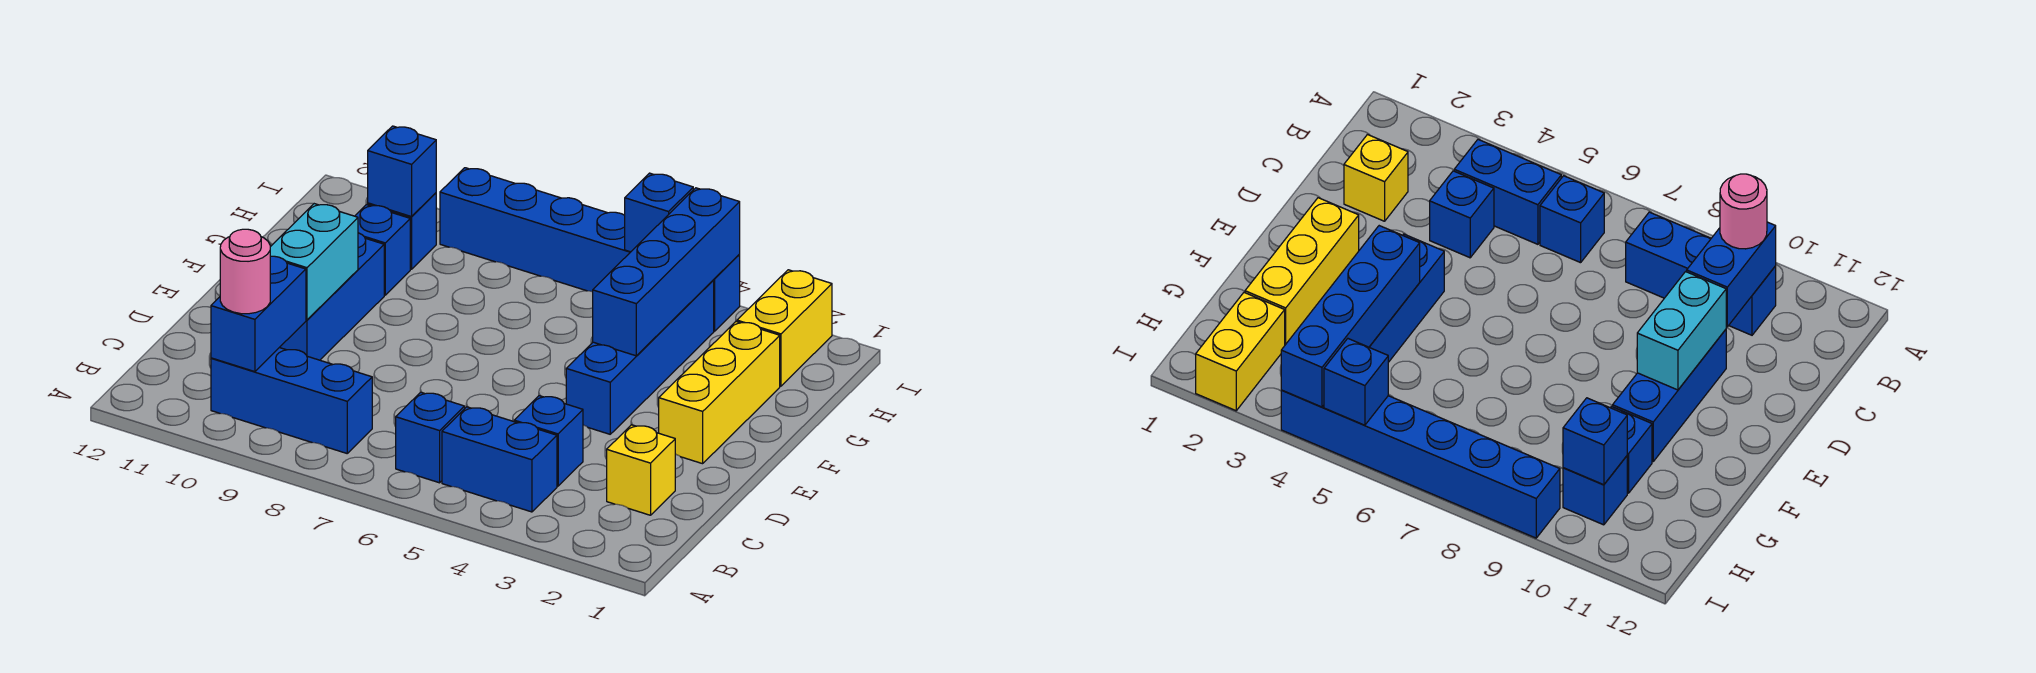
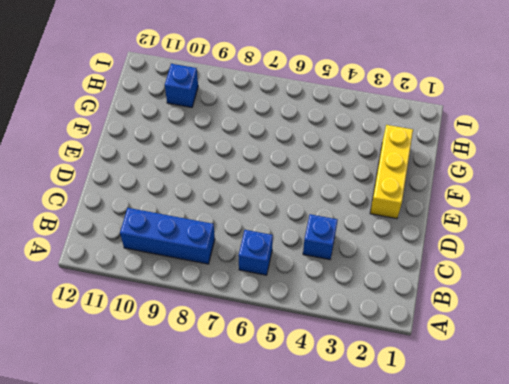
none -> blue brick B4:B5 level 1
none -> yellow brick C2 level 1
none -> blue brick D10:F10 level 1

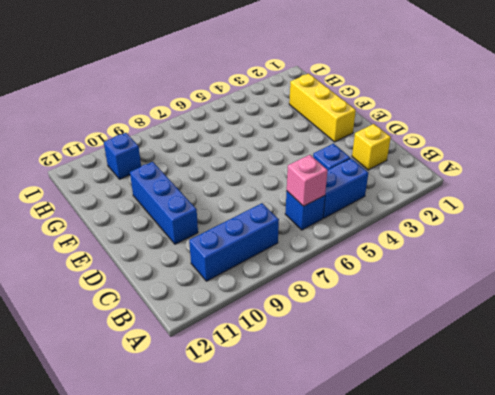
pink brick B6 level 2 -> none
none -> blue brick E4:H4 level 1
none -> blue brick G10 level 1
none -> yellow brick H2:I2 level 1

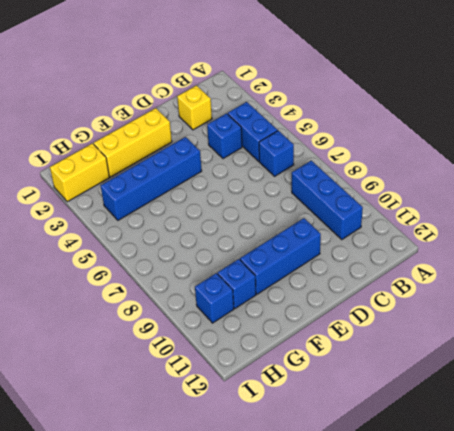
none -> blue brick I4:I9 level 1
none -> blue brick B10:C10 level 2
none -> cyan brick D10:E10 level 2

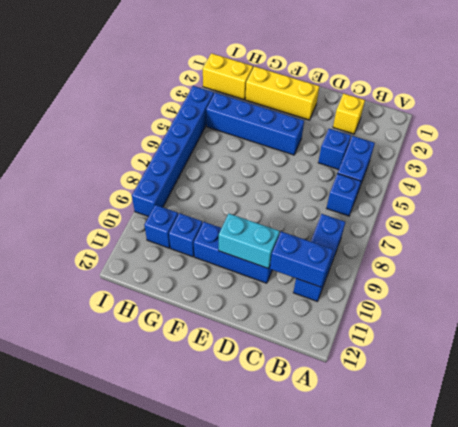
none -> blue brick F4:I4 level 2
none -> blue brick H10 level 2
none -> blue brick I5 level 2

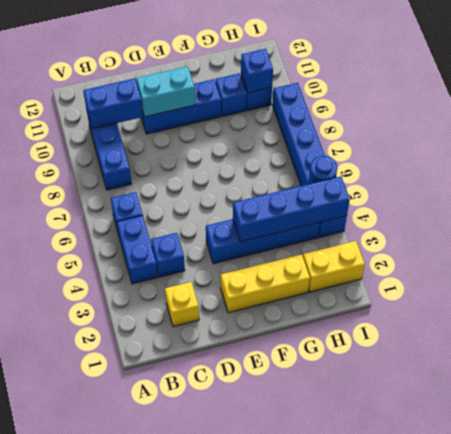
blue round brick I5 level 2 -> blue brick I5 level 2
none -> pink round brick B10 level 3

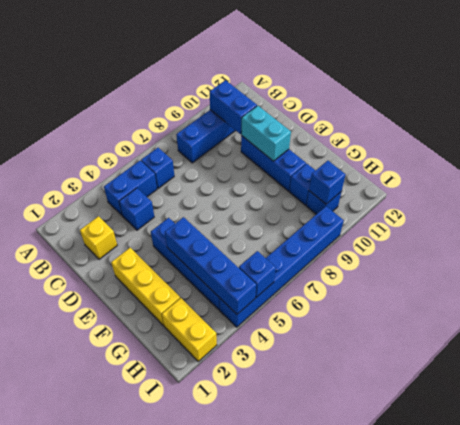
none -> pink round brick B10 level 3

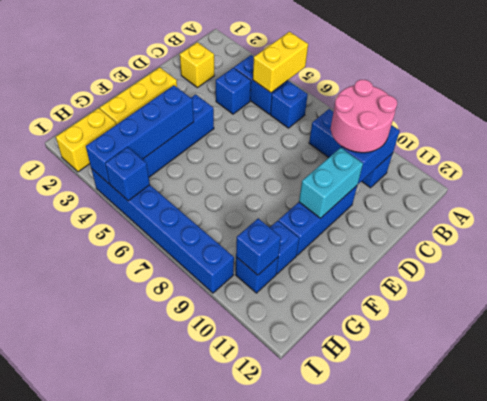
yellow brick A5:B5 level 2 -> none
pink round brick B9:C10 level 3 -> pink round brick B10 level 3

